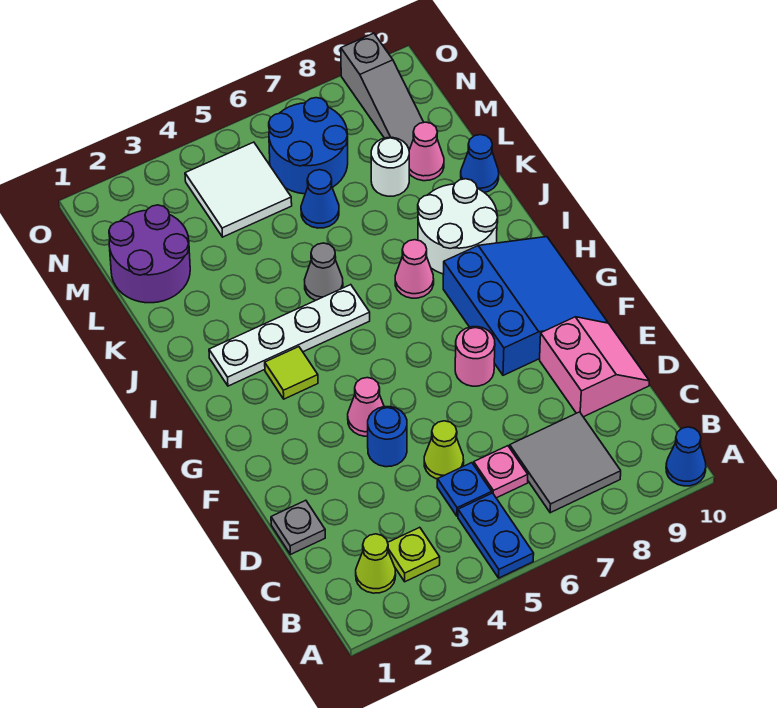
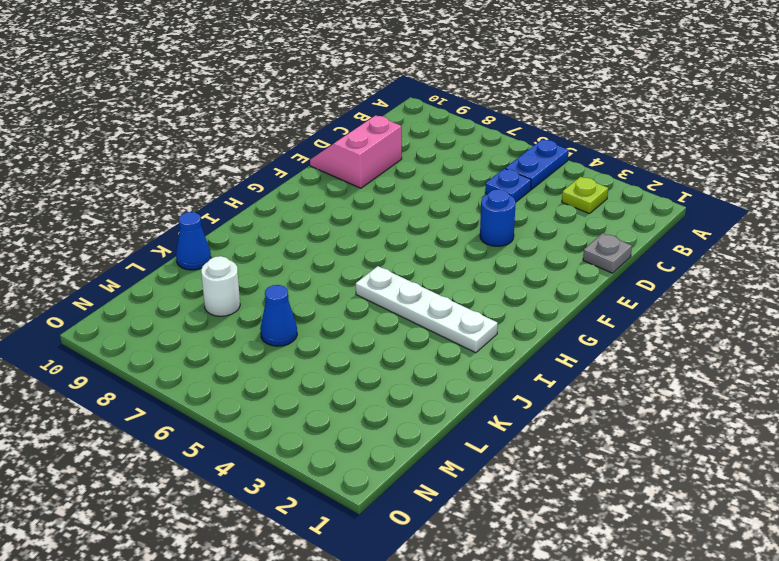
none -> blue cone A10 level 1
none -> lime cone B2 level 1
none -> grey tile B7:C8 level 1

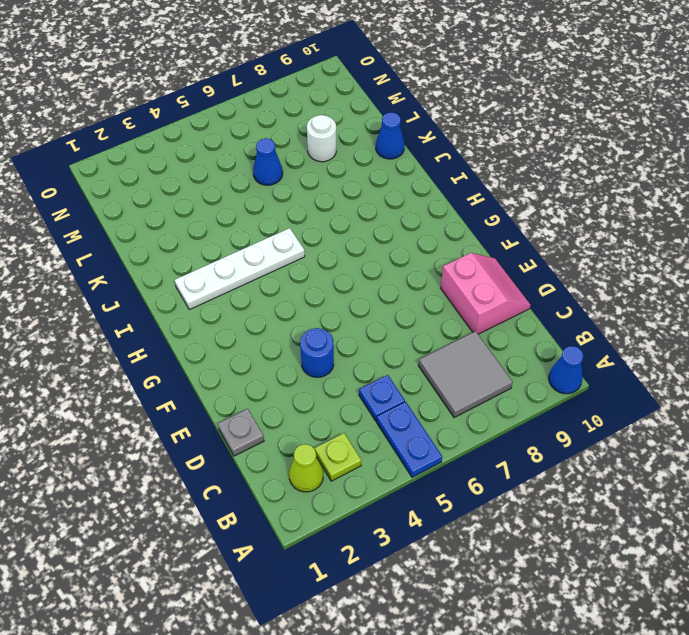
none -> pink plate C6 level 1
none -> lime cone D5 level 1
none -> pink cone F4 level 1

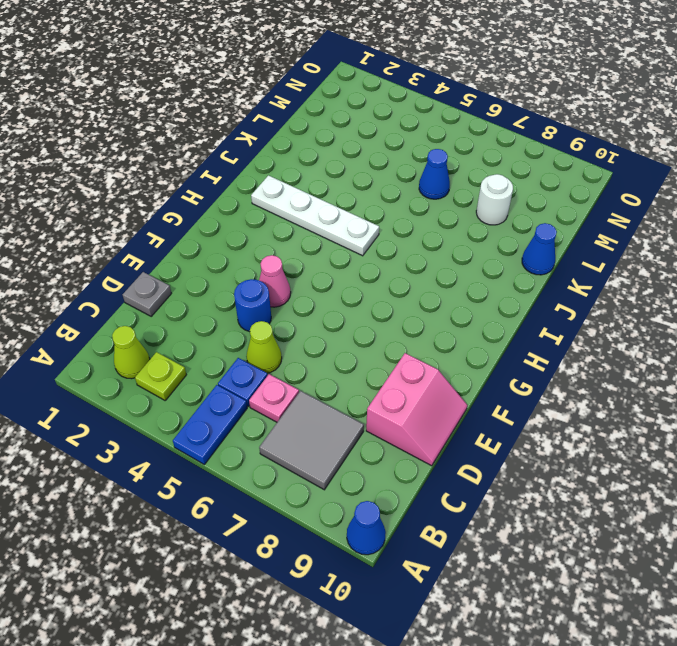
none -> pink round brick F7 level 1
none -> blue slope F8:H10 level 1 top 8
none -> lime tile H3 level 1

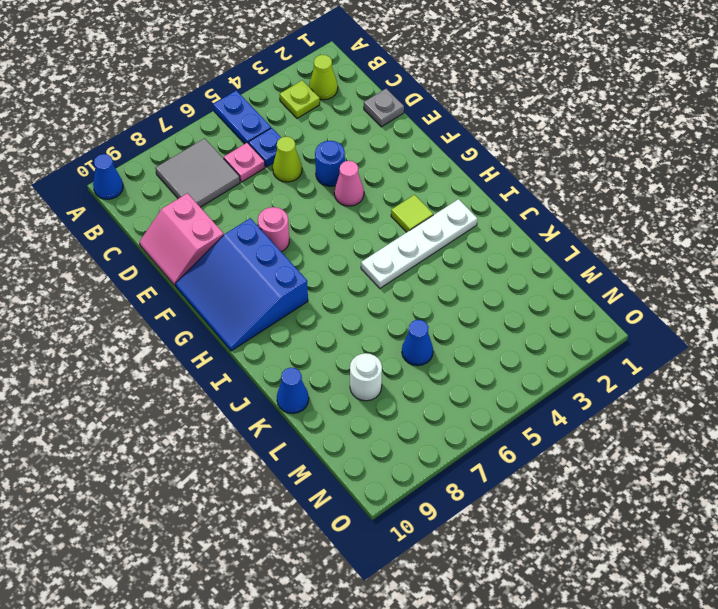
none -> pink cone I7 level 1
none -> white round brick I8:J9 level 1
none -> grey cone J5 level 1

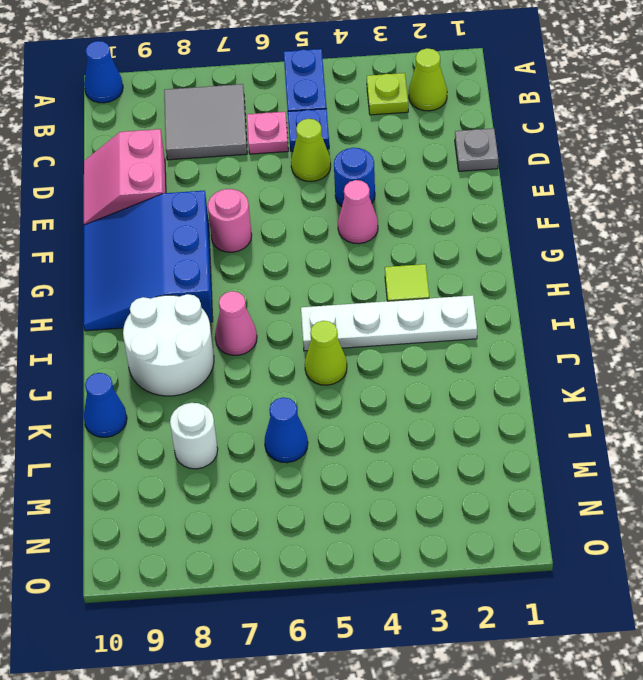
lime cone J5 level 1 -> grey cone J5 level 1
none -> purple round brick L1:M2 level 1
none -> pink cone L9 level 1
none -> white tile M4:N5 level 1

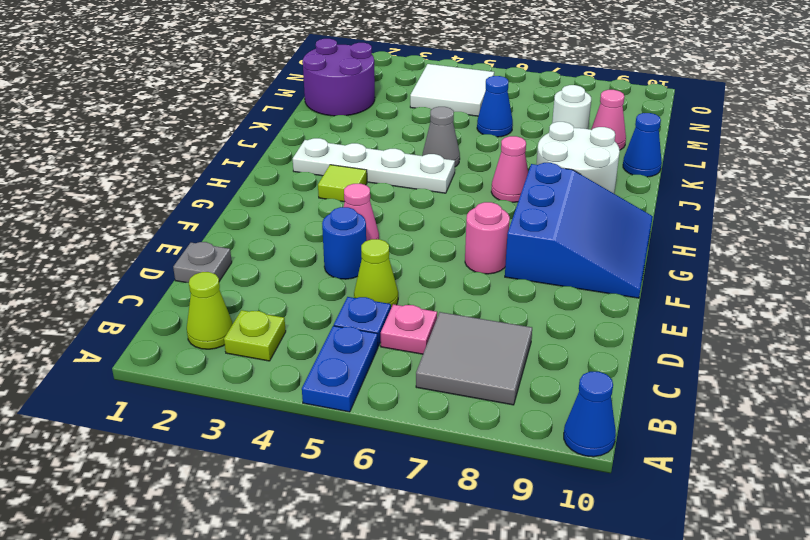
none -> pink slope D9:E10 level 1 top 9
none -> blue round brick M6:N7 level 1
none -> grey slope M9:O9 level 1 top O

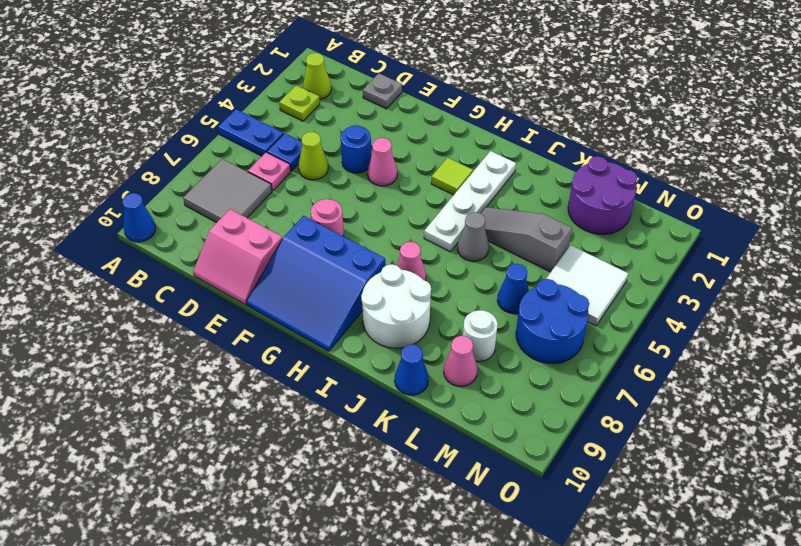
grey slope J4:L4 level 1 top L -> grey slope M9:O9 level 1 top O

